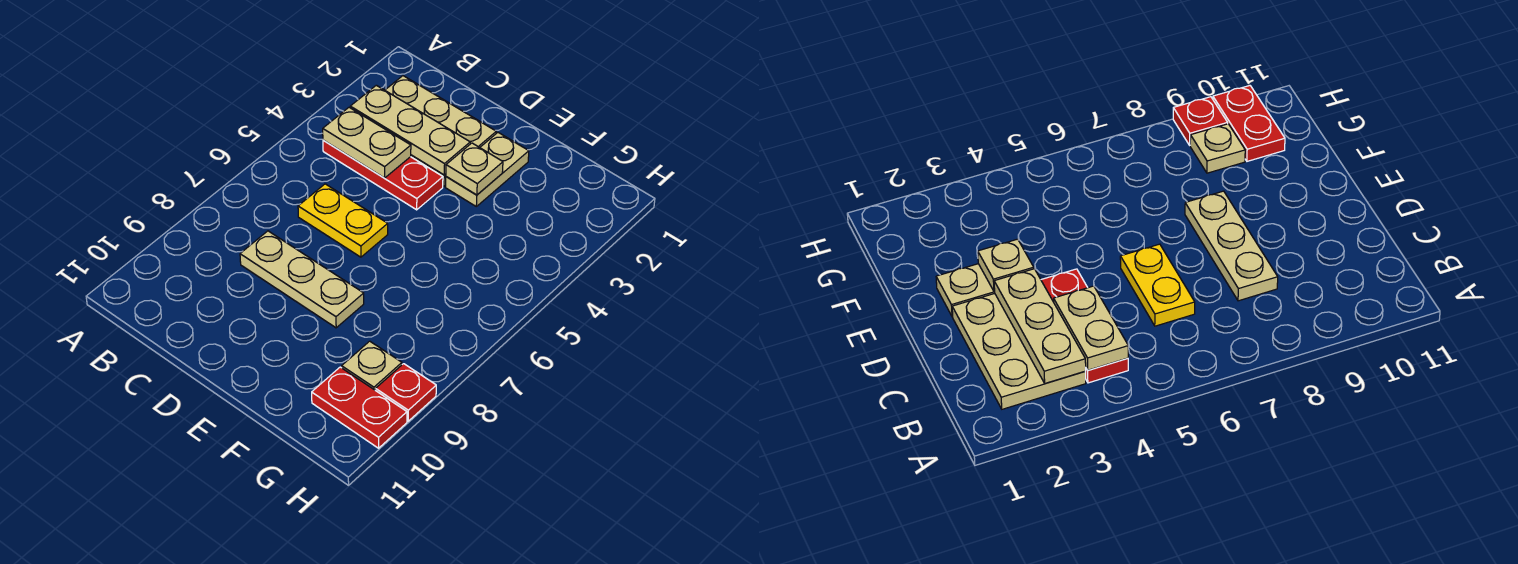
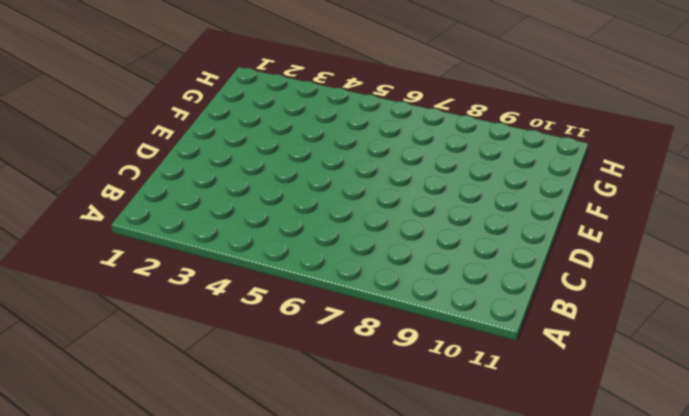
none -> tan plate B2:D3 level 1
none -> red plate B4:D4 level 1

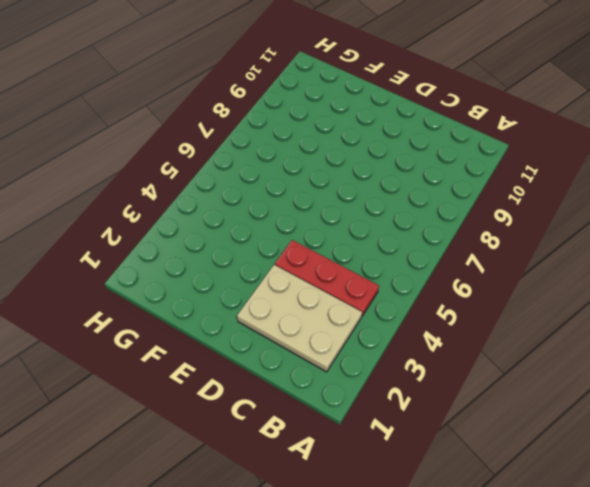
none -> yellow plate C6:D6 level 1
none -> tan plate C8:E8 level 1

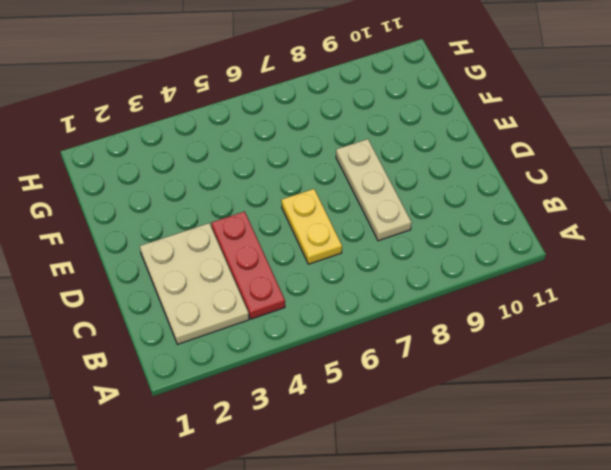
none -> tan plate E2:E3 level 1
none -> tan plate G9 level 1

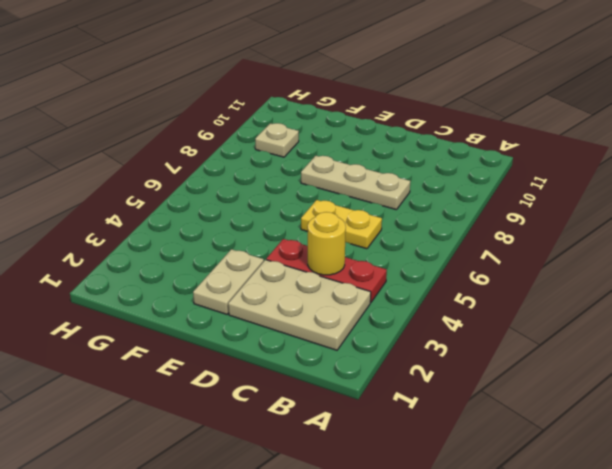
yellow round brick C4 level 2 -> tan plate B4:C4 level 2
none -> red plate G10:H10 level 1
none -> red plate H9 level 1

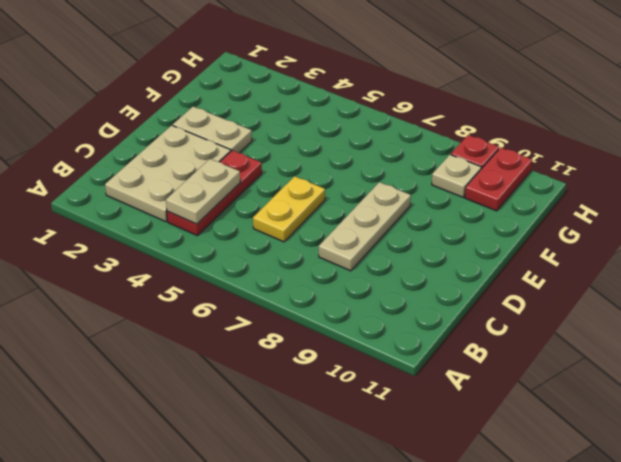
none -> tan plate B3:D3 level 2
none -> tan plate E3 level 2

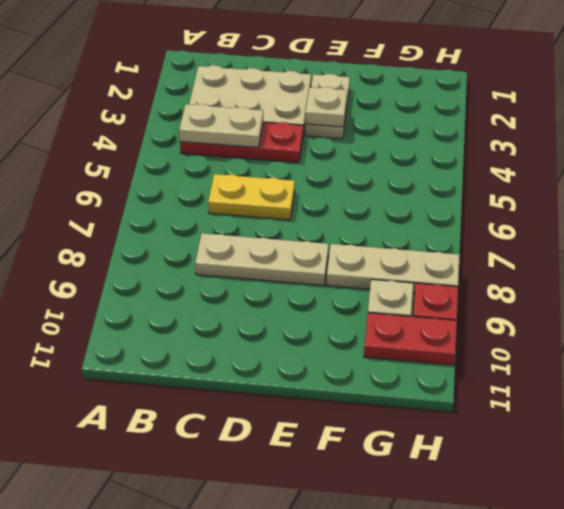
tan plate F8:H8 level 1 -> tan plate B3:D3 level 2

